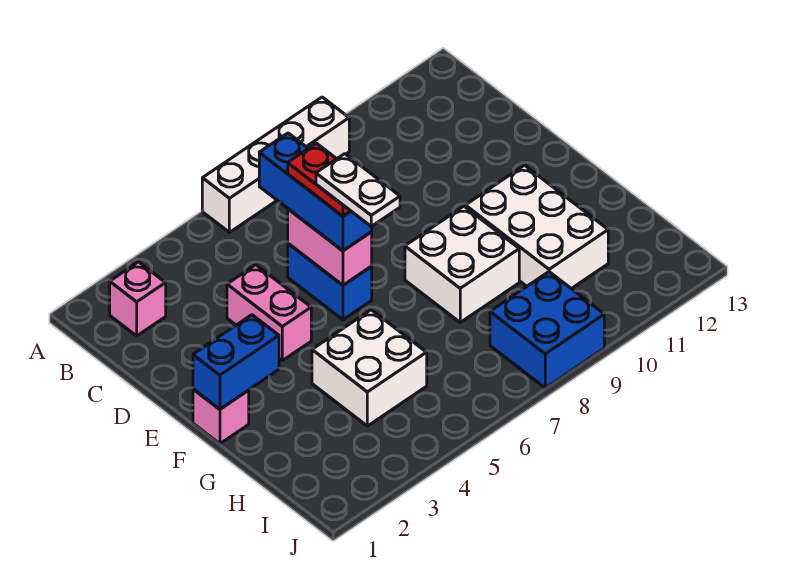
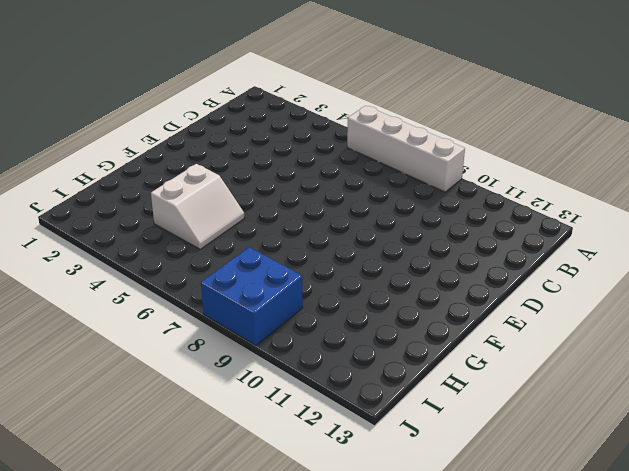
white slope G4:H5 level 1 top 4 -> white brick G4:H5 level 1
none -> pink brick B2 level 1
none -> pink brick D4:E4 level 1
none -> blue brick D6:E6 level 1

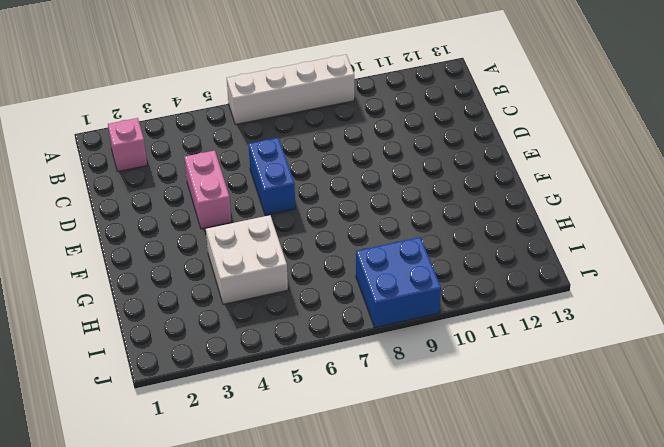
none -> pink brick F1 level 1
none -> white brick F8:G9 level 1
none -> white brick F10:H11 level 1

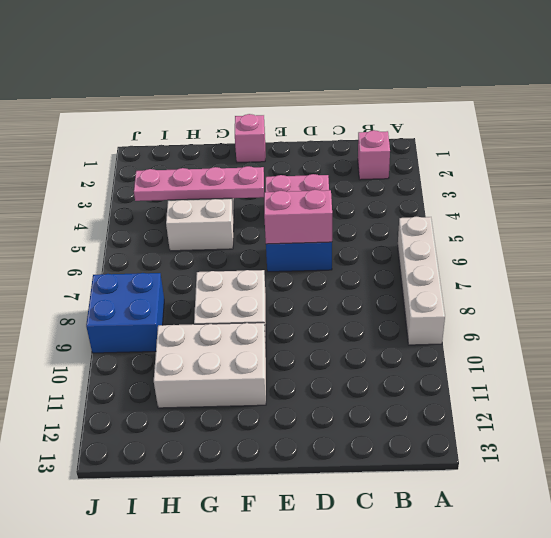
pink plate F4:I4 level 2 -> none
none -> blue brick F1:F2 level 2
none -> blue brick C6:E6 level 3
none -> red plate D6:E6 level 4

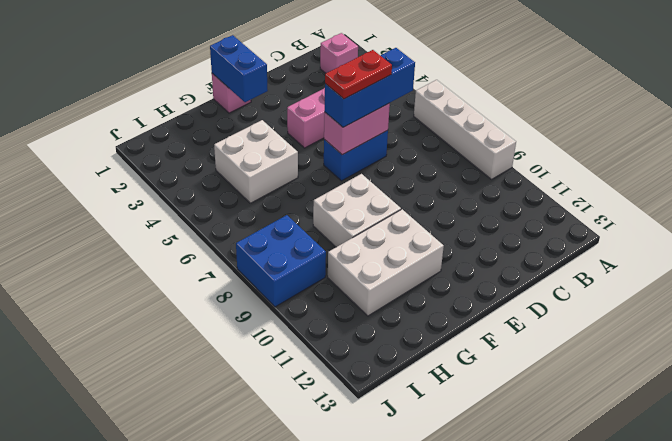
none -> white plate E6:F6 level 5

